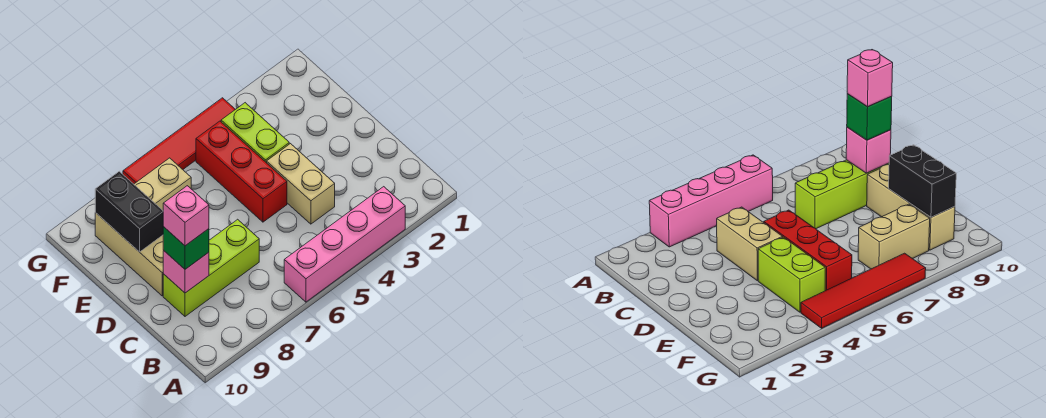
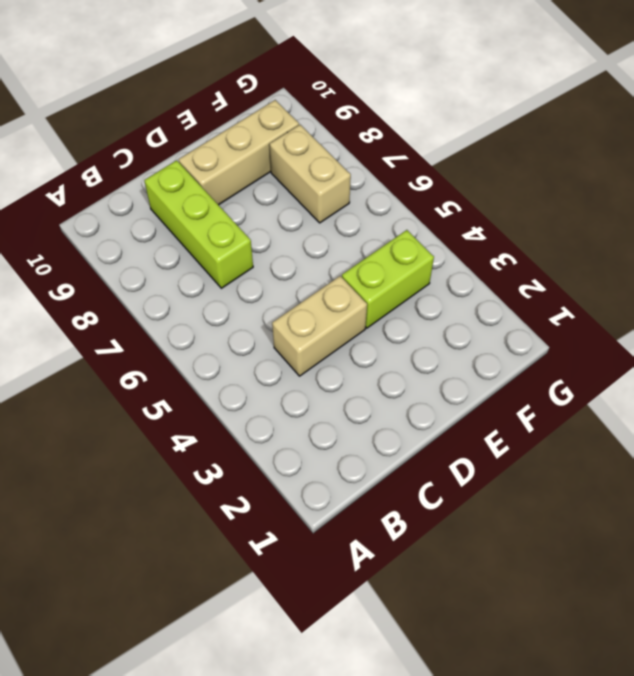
none -> pink brick A3:A6 level 1
none -> red brick D5:F5 level 1
none -> red tile G4:G7 level 1

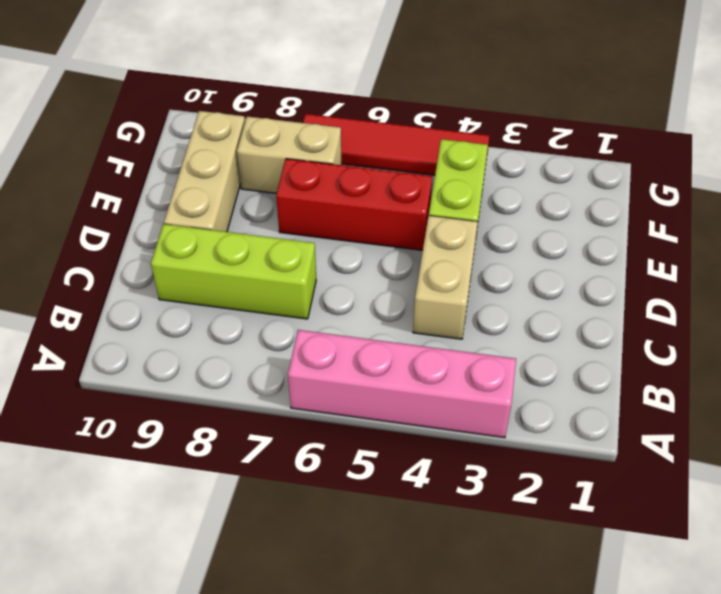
red brick E5:E7 level 1 -> red brick D5:F5 level 1
none -> pink brick C9 level 2
none -> black brick E9:F9 level 2
none -> green brick C9 level 3

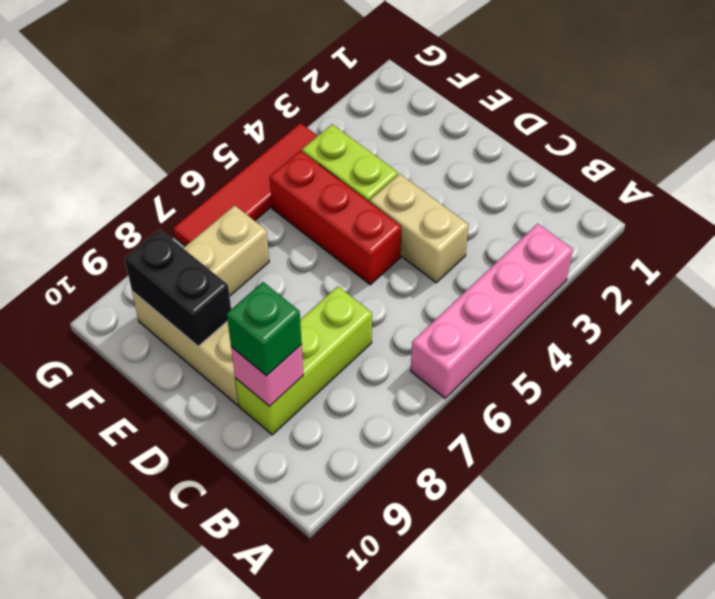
none -> pink brick C9 level 4

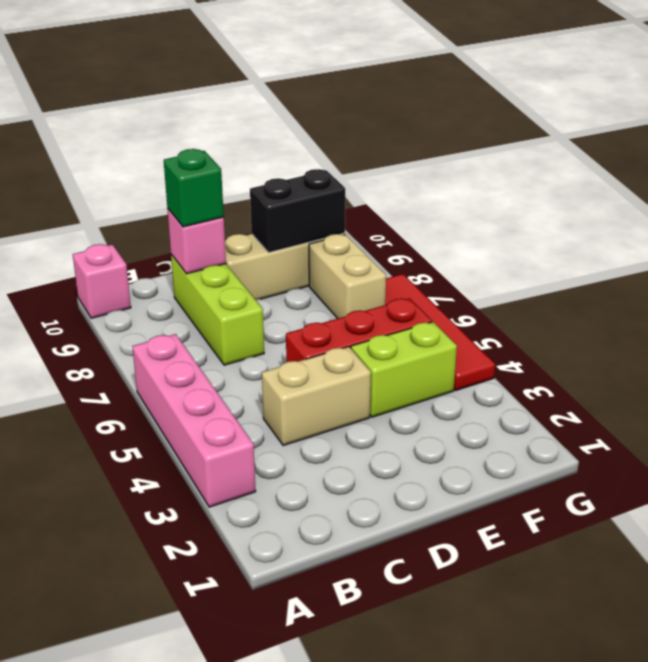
pink brick A10 level 1 -> pink brick C9 level 4

